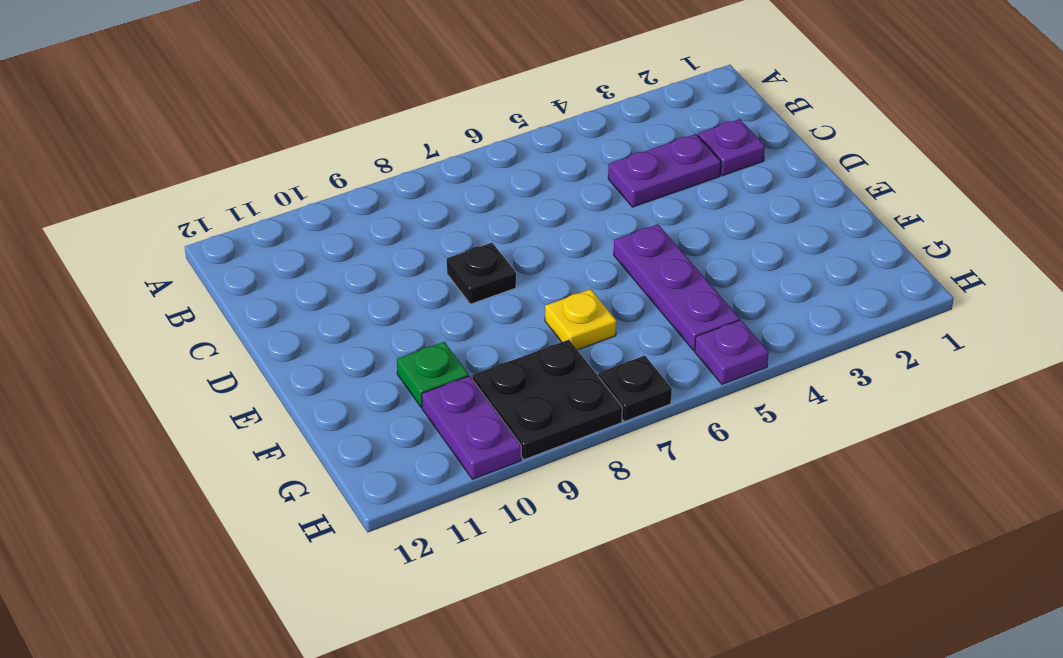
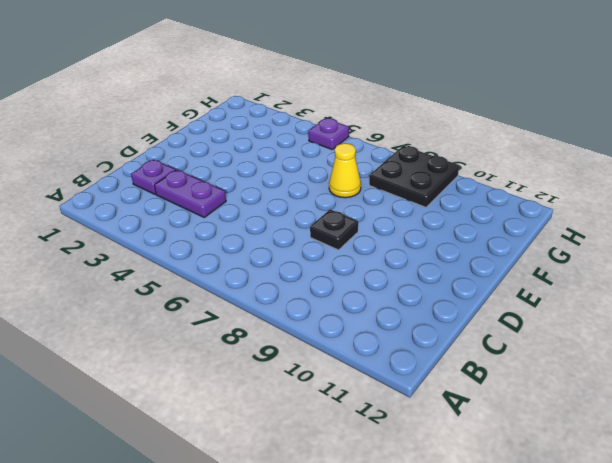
yellow cone F7 level 1 -> yellow plate F7 level 1
none -> purple plate E5:G5 level 1
none -> green plate F10 level 1

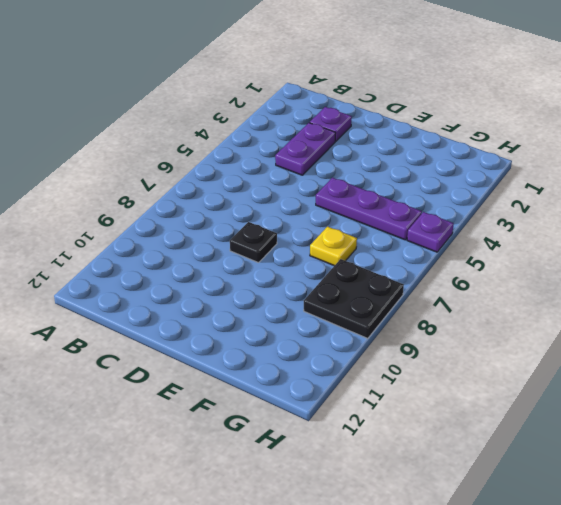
none -> green plate F10 level 1
none -> purple plate G10:H10 level 1

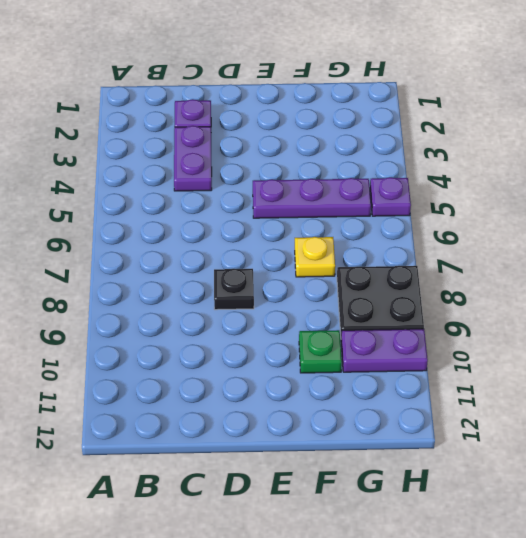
none -> black plate H7 level 1

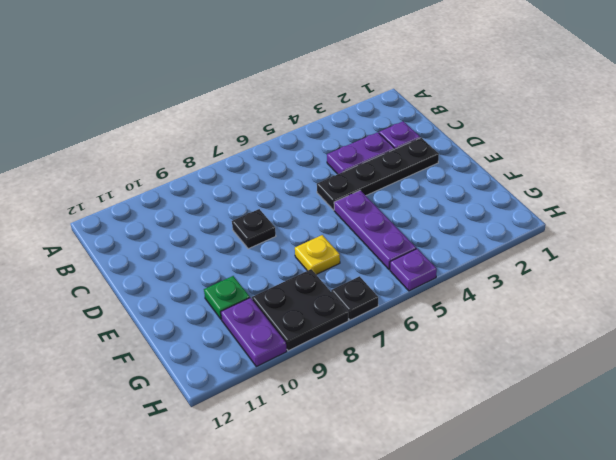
black plate D2:D5 level 1 -> none

